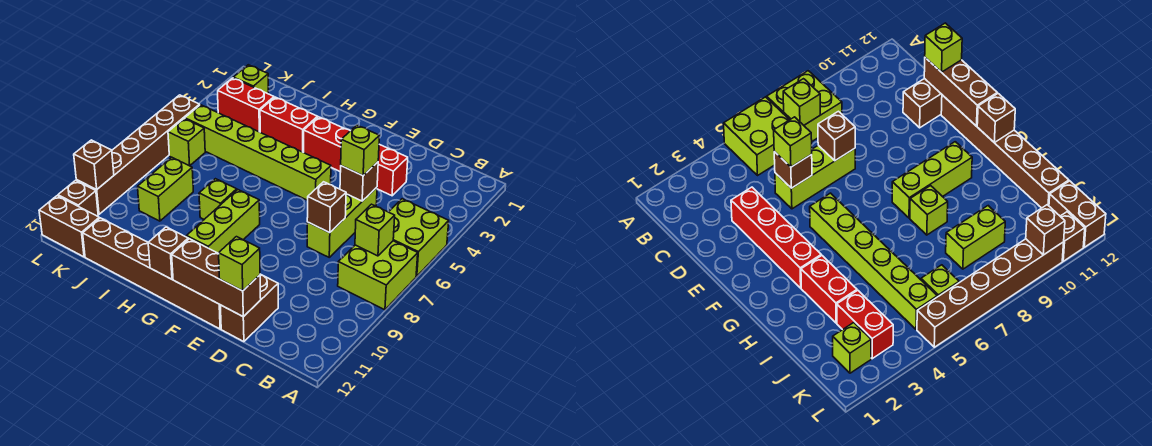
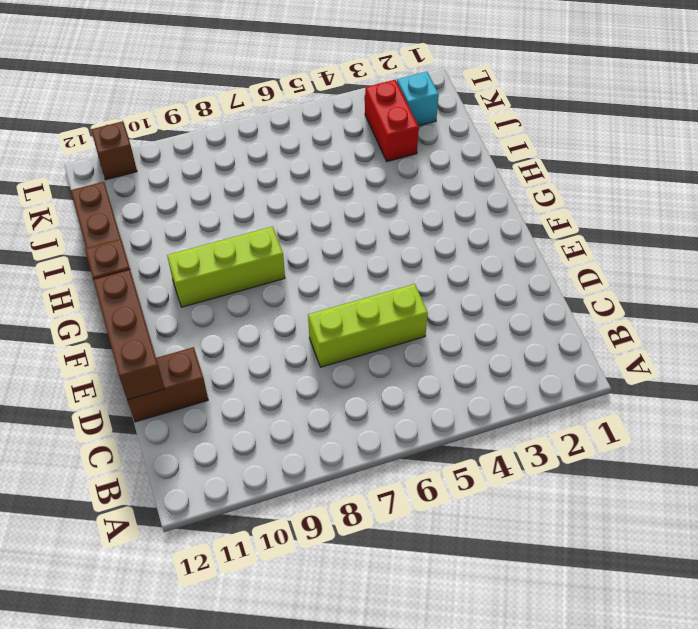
cyan brick K2 level 1 -> lime brick K2 level 1
none -> lime brick A5:B6 level 1
none -> lime brick A7:B8 level 1
none -> red brick D3:G3 level 1

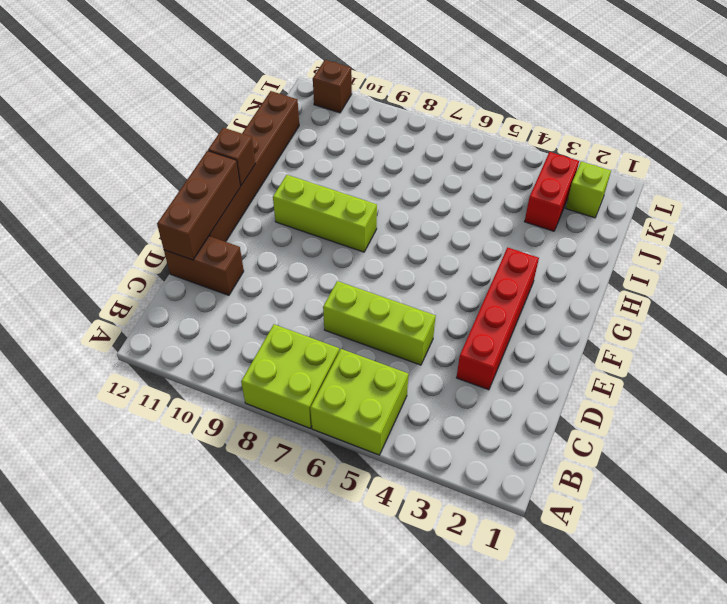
none -> lime brick F5:K5 level 1
none -> red brick H3:I3 level 1
none -> lime brick H8 level 1

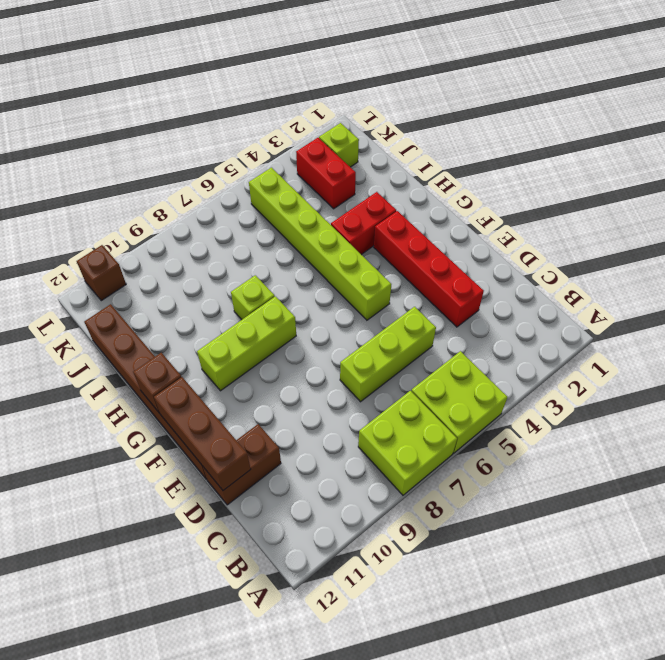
red brick H3:H4 level 1 -> red brick H3:I3 level 1
none -> lime brick J8:J9 level 1
none -> lime brick K6 level 1
none -> brown brick K12:L12 level 1

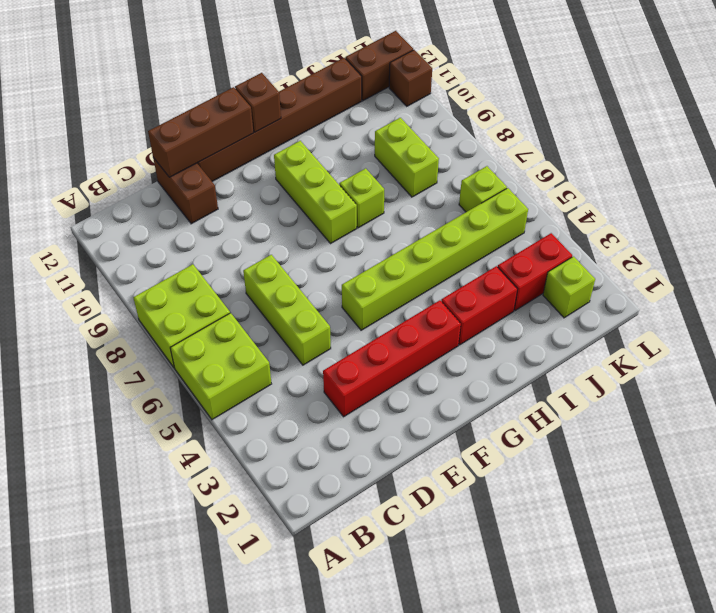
none -> brown brick L5:L10 level 1
none -> lime brick B7 level 2
none -> brown brick D5 level 2

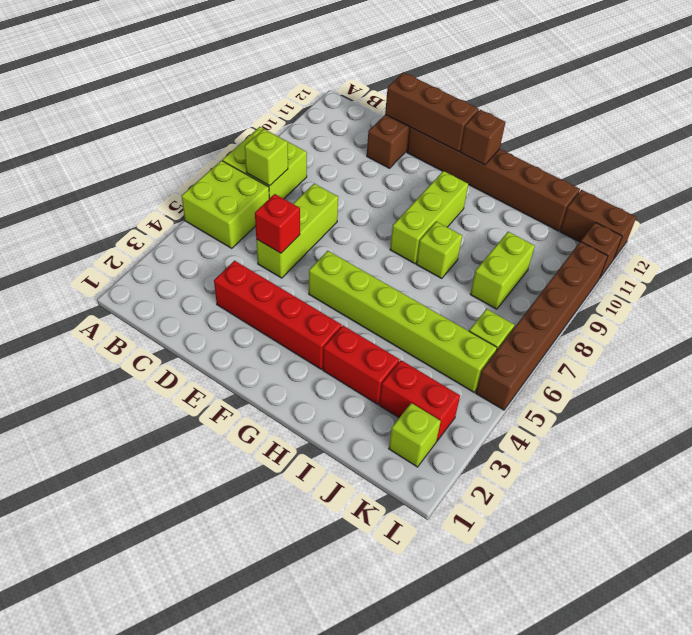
red brick D5 level 2 -> brown brick D5 level 2
none -> brown brick D7 level 2
none -> brown brick L10 level 2
none -> lime brick D5 level 3

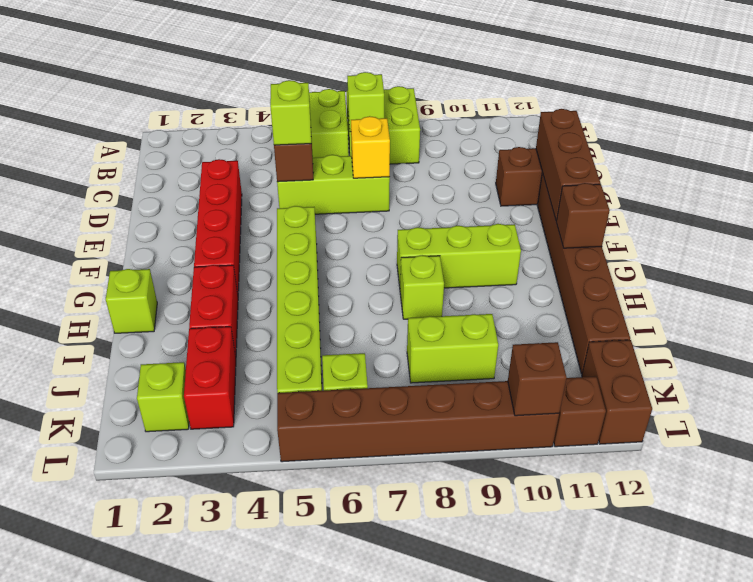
yellow brick D7 level 2 -> brown brick D7 level 2
lime brick H1 level 1 -> lime brick D12 level 3

